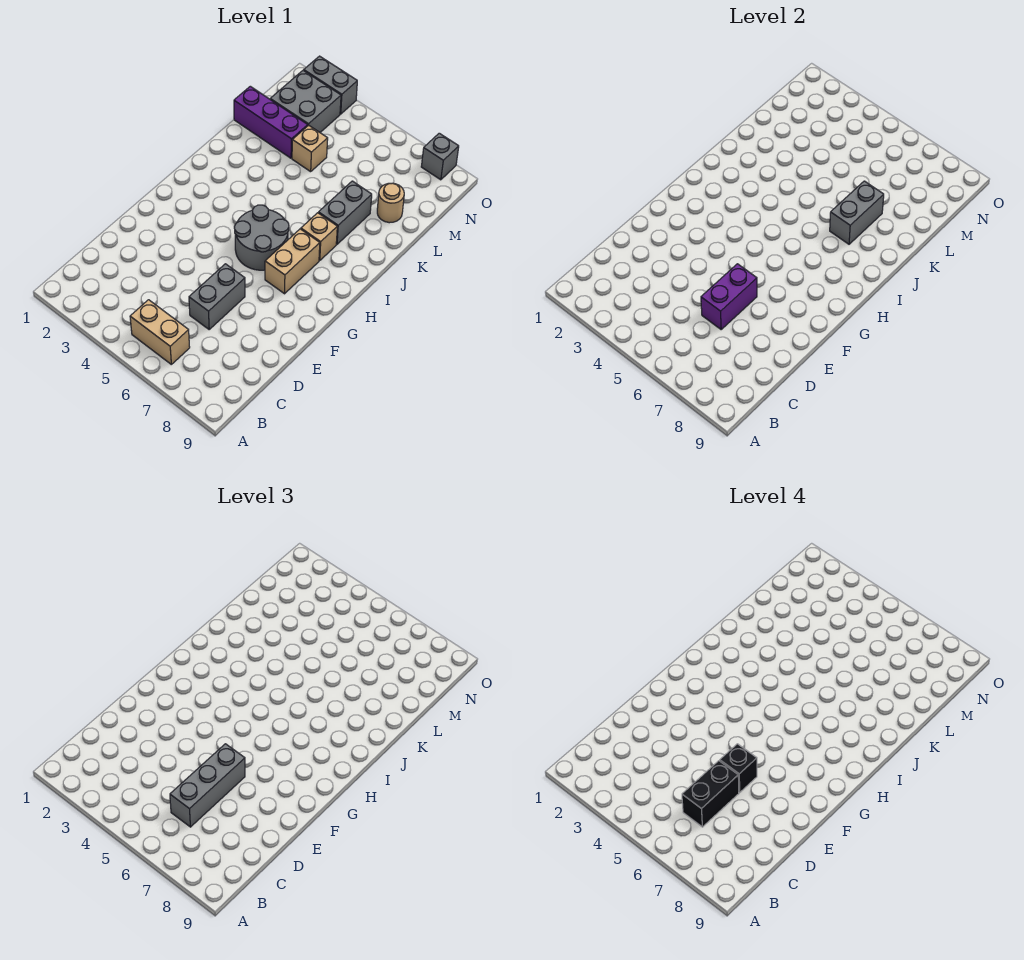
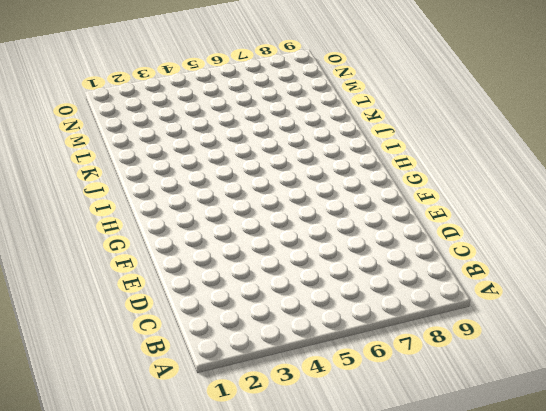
none -> tan brick B5:B6 level 1
none -> grey brick D6:E6 level 1
none -> grey round brick G5:H6 level 1

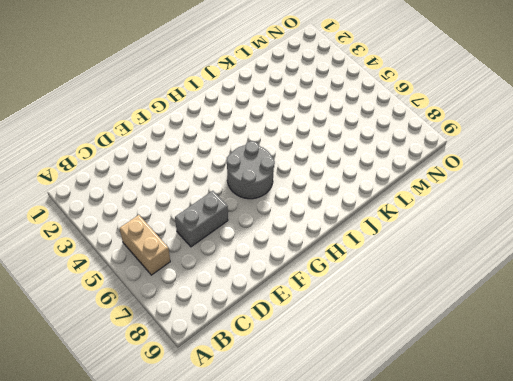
none -> tan brick G7:H7 level 1
none -> tan brick I7 level 1
none -> grey brick J7:K7 level 1

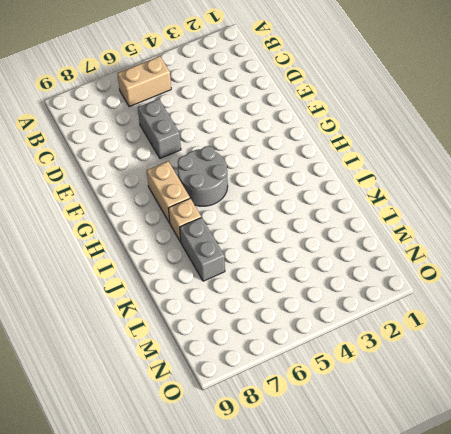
none -> purple brick L1:L3 level 1
none -> tan brick L4 level 1
none -> tan round brick L8 level 1

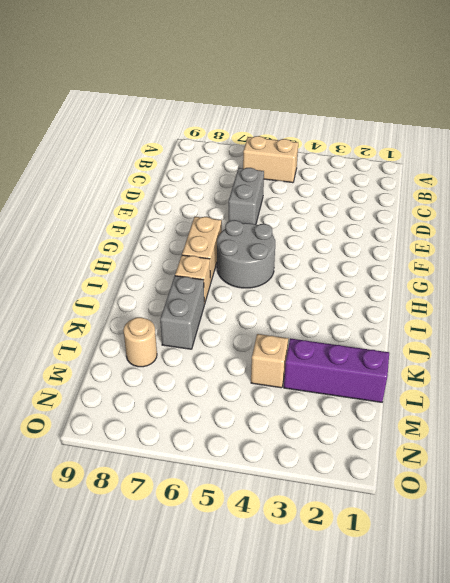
none -> grey brick M2:N3 level 1
none -> grey brick O2:O3 level 1
none -> grey brick O8 level 1

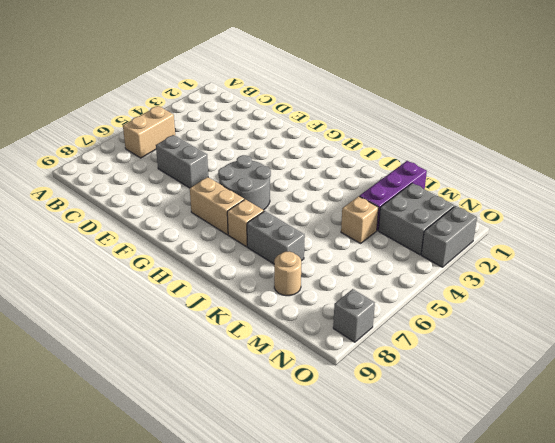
none -> purple brick D6:E6 level 2
none -> grey brick J7:K7 level 2
none -> grey brick C6:E6 level 3

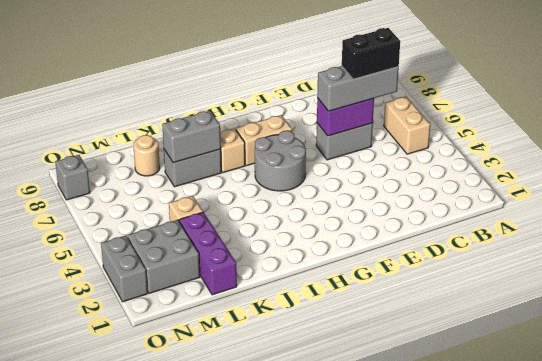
none -> black brick E6 level 4

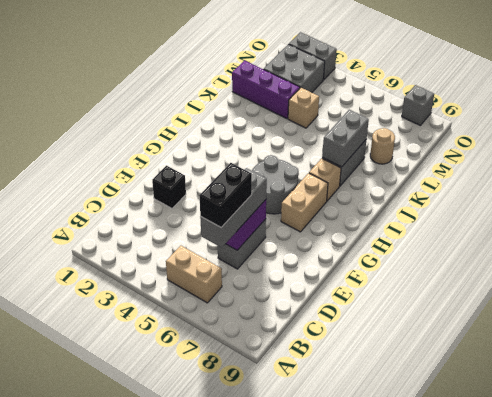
black brick E2 level 1 -> black brick E6 level 4

